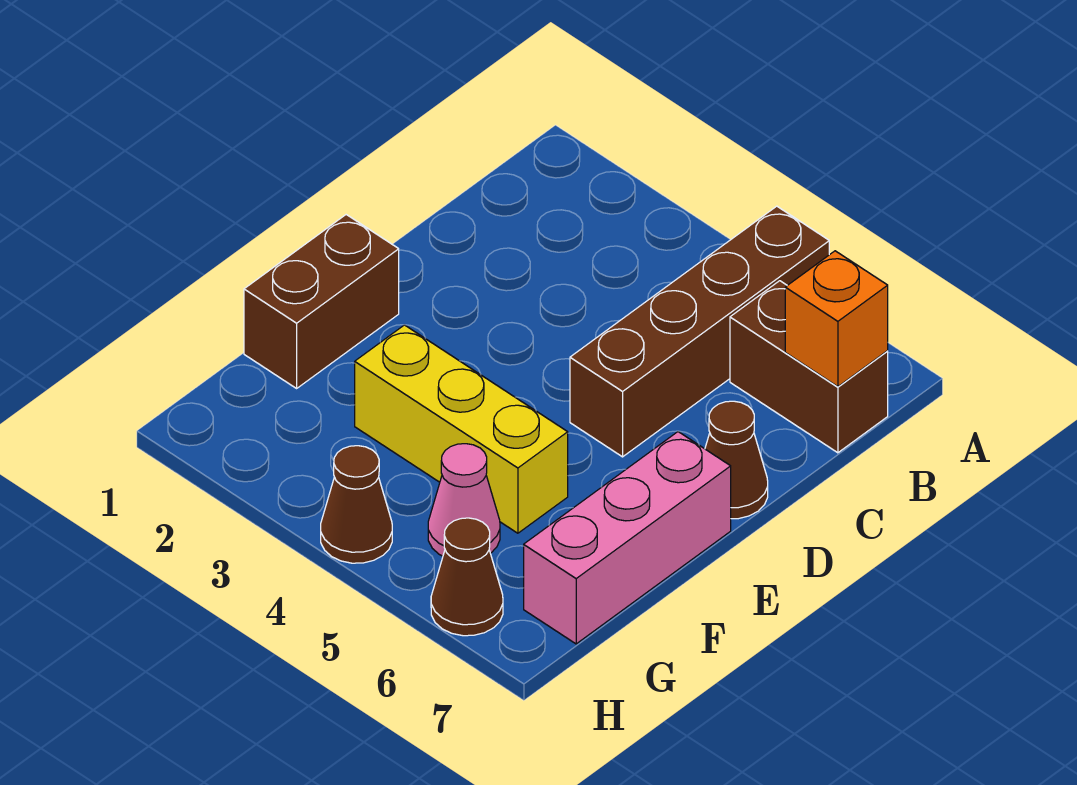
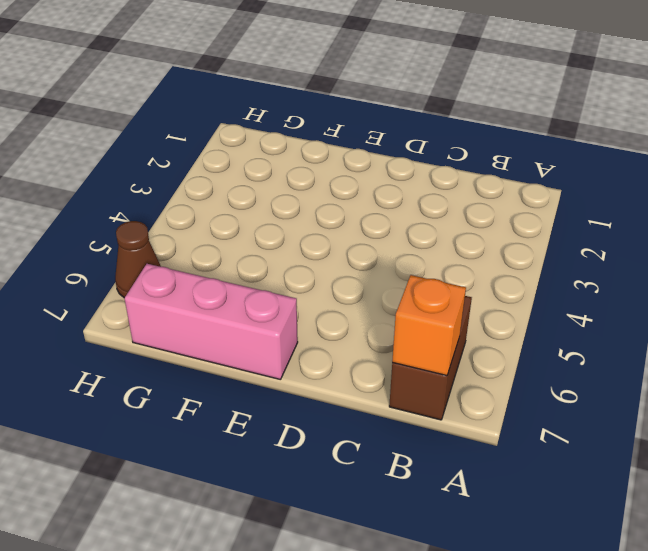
none -> brown brick A5:D5 level 1
none -> brown cone D7 level 1

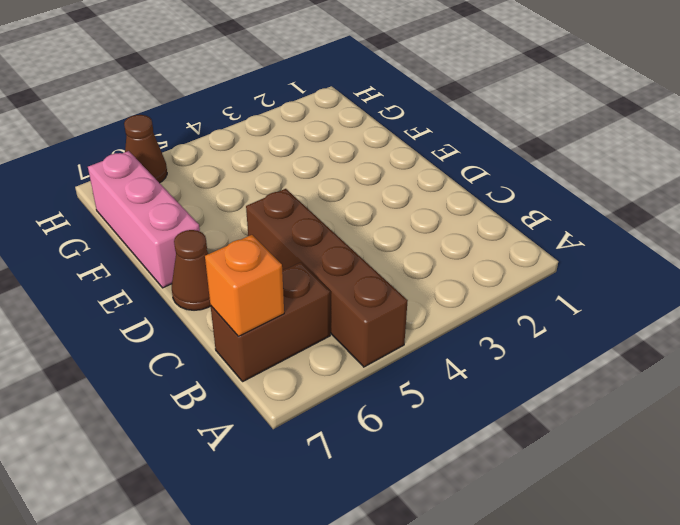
none -> brown brick E1:F1 level 1
none -> yellow brick F3:F5 level 1

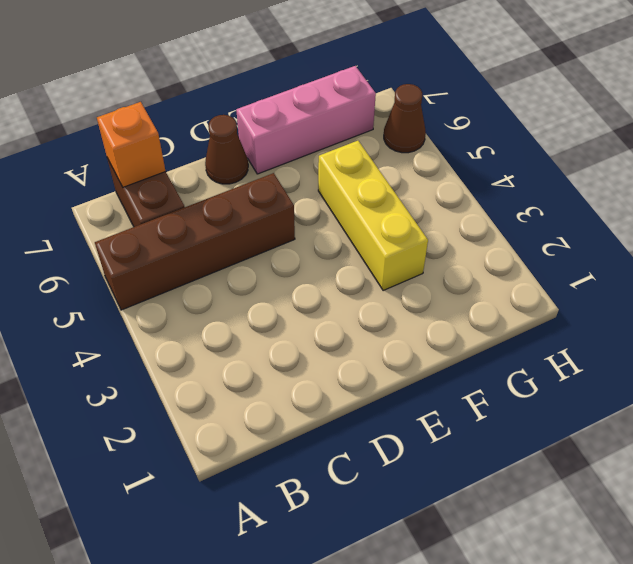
none -> brown brick E1:F1 level 1
none -> pink cone G5 level 1

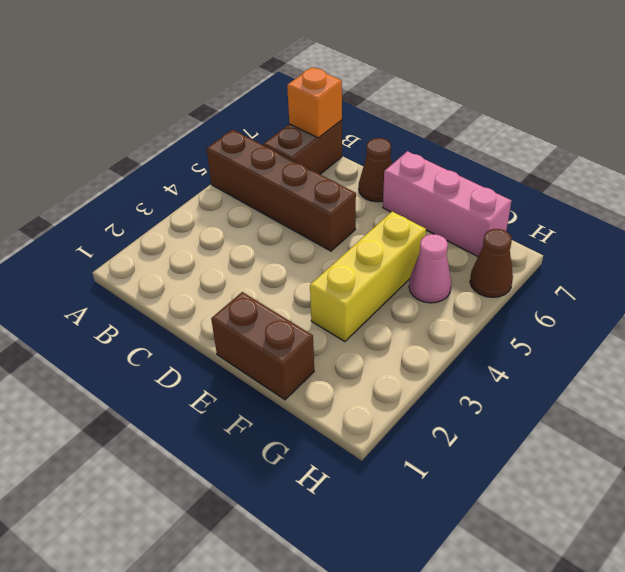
none -> brown cone H4 level 1

